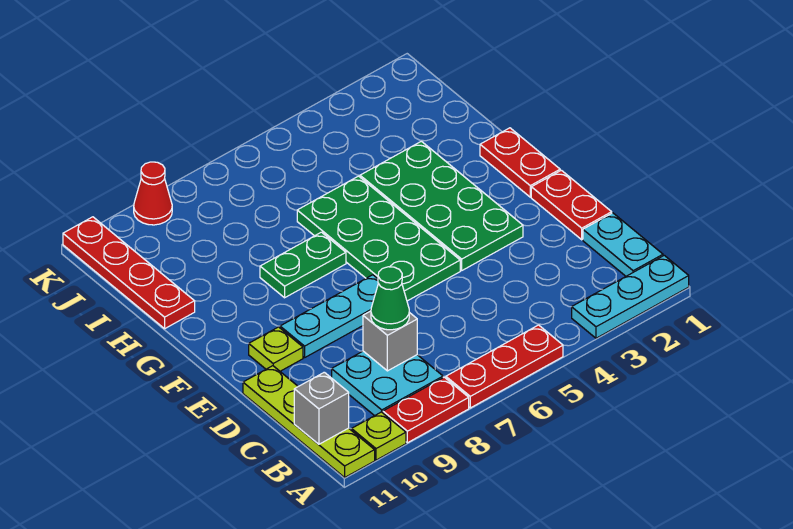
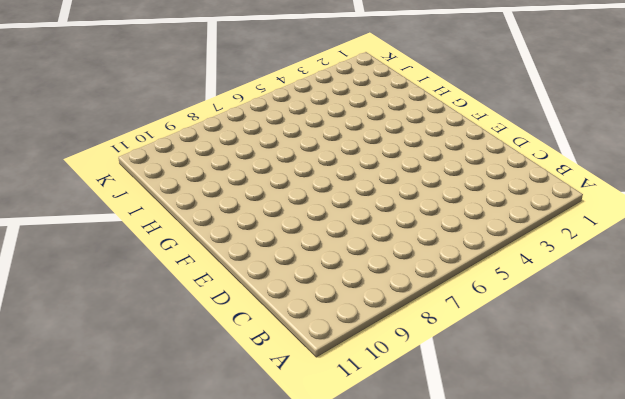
none -> cyan plate A1:A3 level 1
none -> red plate A5:A7 level 1
none -> red plate A8:A9 level 1

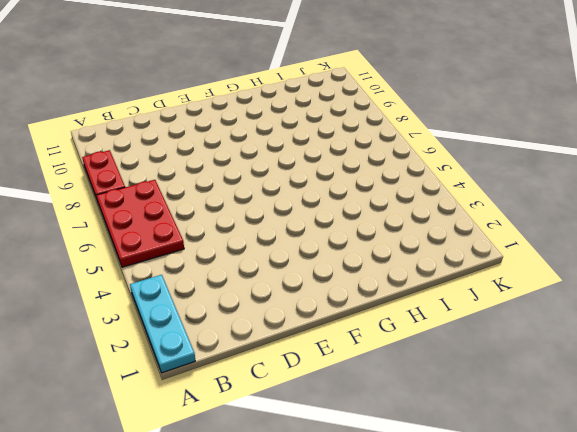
red plate A5:B7 level 1 -> red plate A5:A7 level 1
none -> lime plate A10 level 1
none -> lime plate A11:D11 level 1
none -> cyan plate B1:C1 level 1

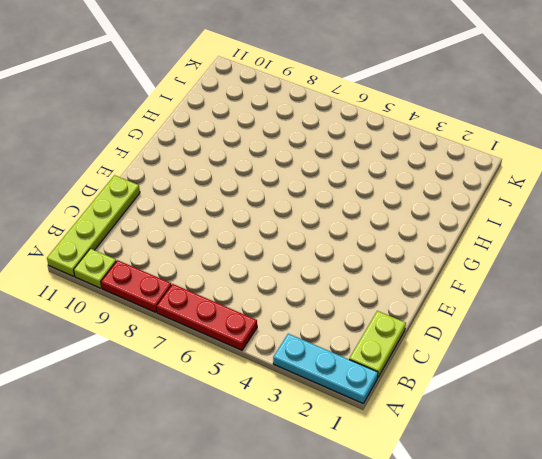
lime plate B1:C1 level 1 -> cyan plate B1:C1 level 1
none -> cyan plate B8:C9 level 1
none -> red plate D1:E1 level 1
none -> green plate E3:H4 level 1

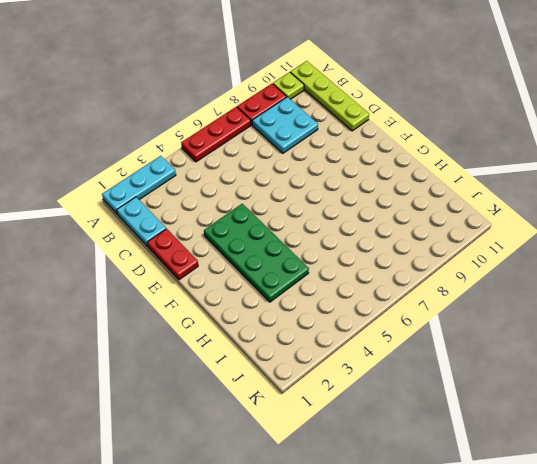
none -> green plate E5:H6 level 1
none -> cyan plate E7:E9 level 1
none -> lime plate E10 level 1

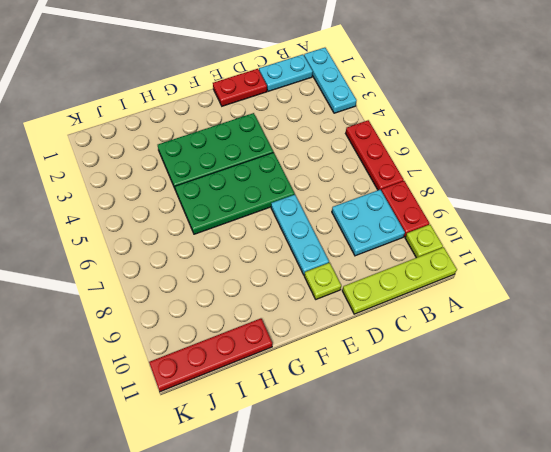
none -> red plate F1:G1 level 1
none -> green plate G7:G8 level 1
none -> red cone K9 level 1

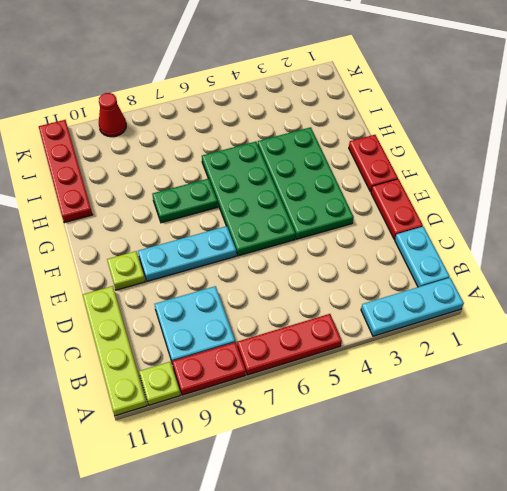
none -> grey brick B11 level 2
none -> grey brick C8 level 2
none -> green cone C8 level 3

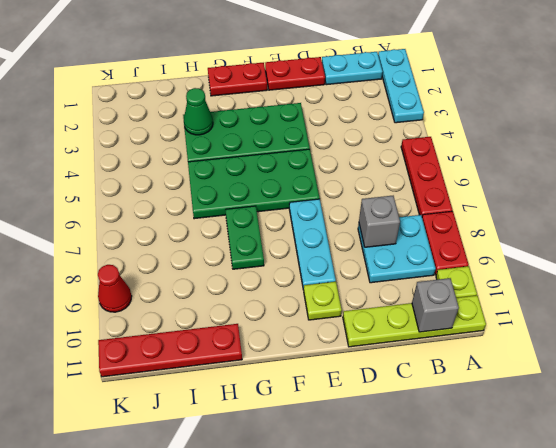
green cone H3 level 2 -> green cone C8 level 3

